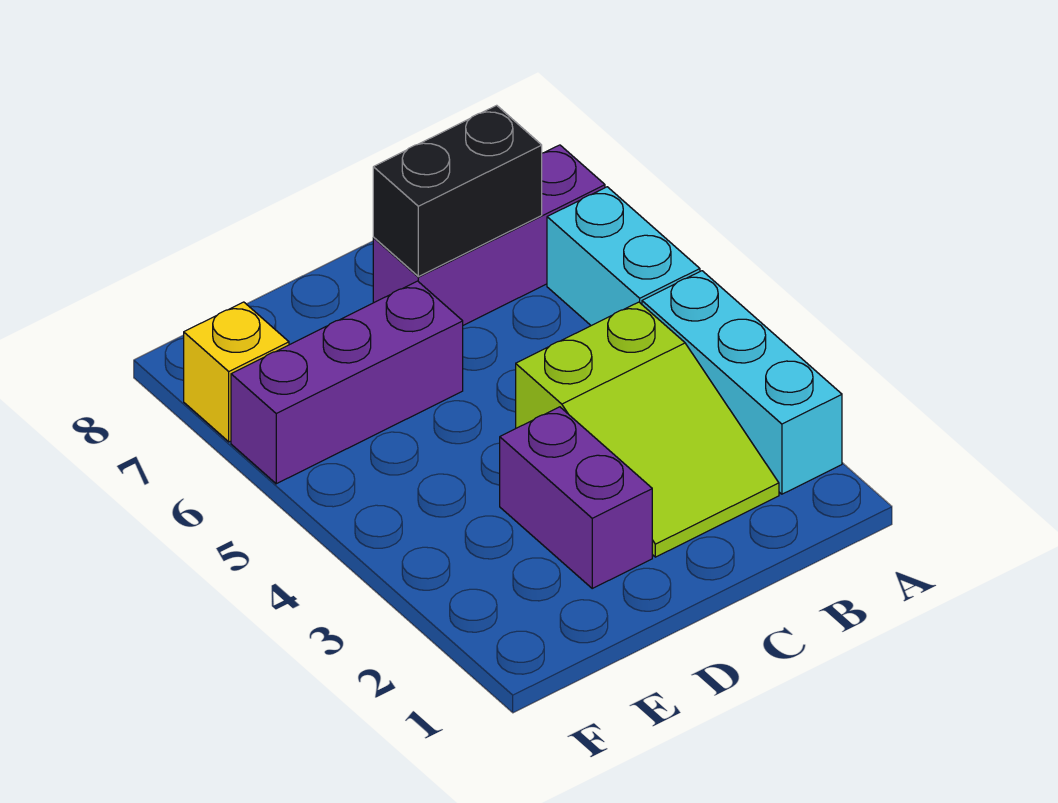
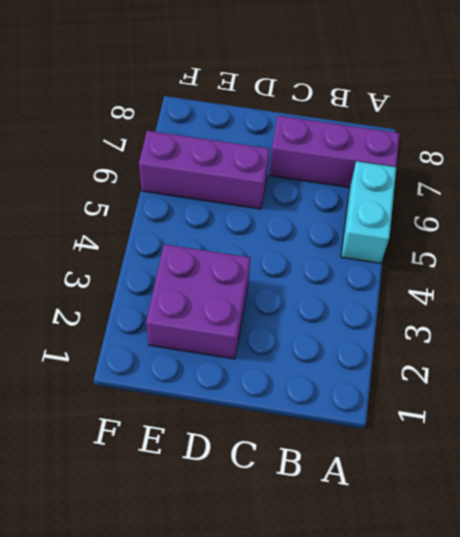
purple brick D2:E3 level 1 -> purple brick D2:D3 level 1
none -> cyan brick A2:A4 level 1
none -> lime slope B2:C4 level 1 top 4

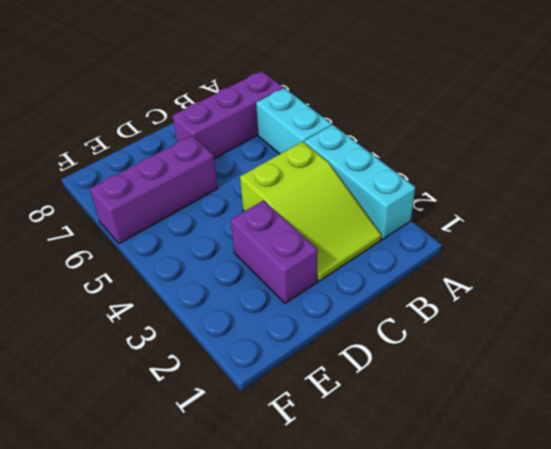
none -> yellow brick F7 level 1
none -> black brick B7:C7 level 2

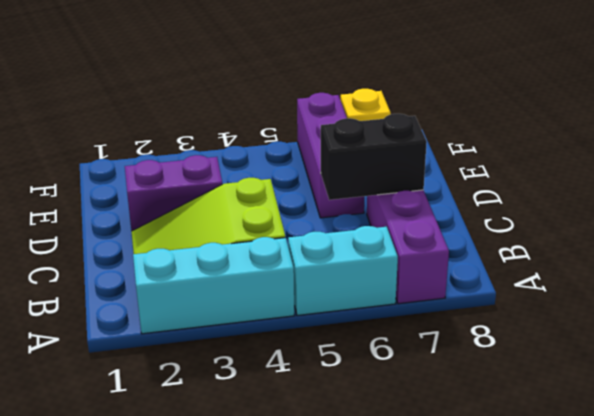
black brick C6:C7 level 2 -> black brick B7:C7 level 2

